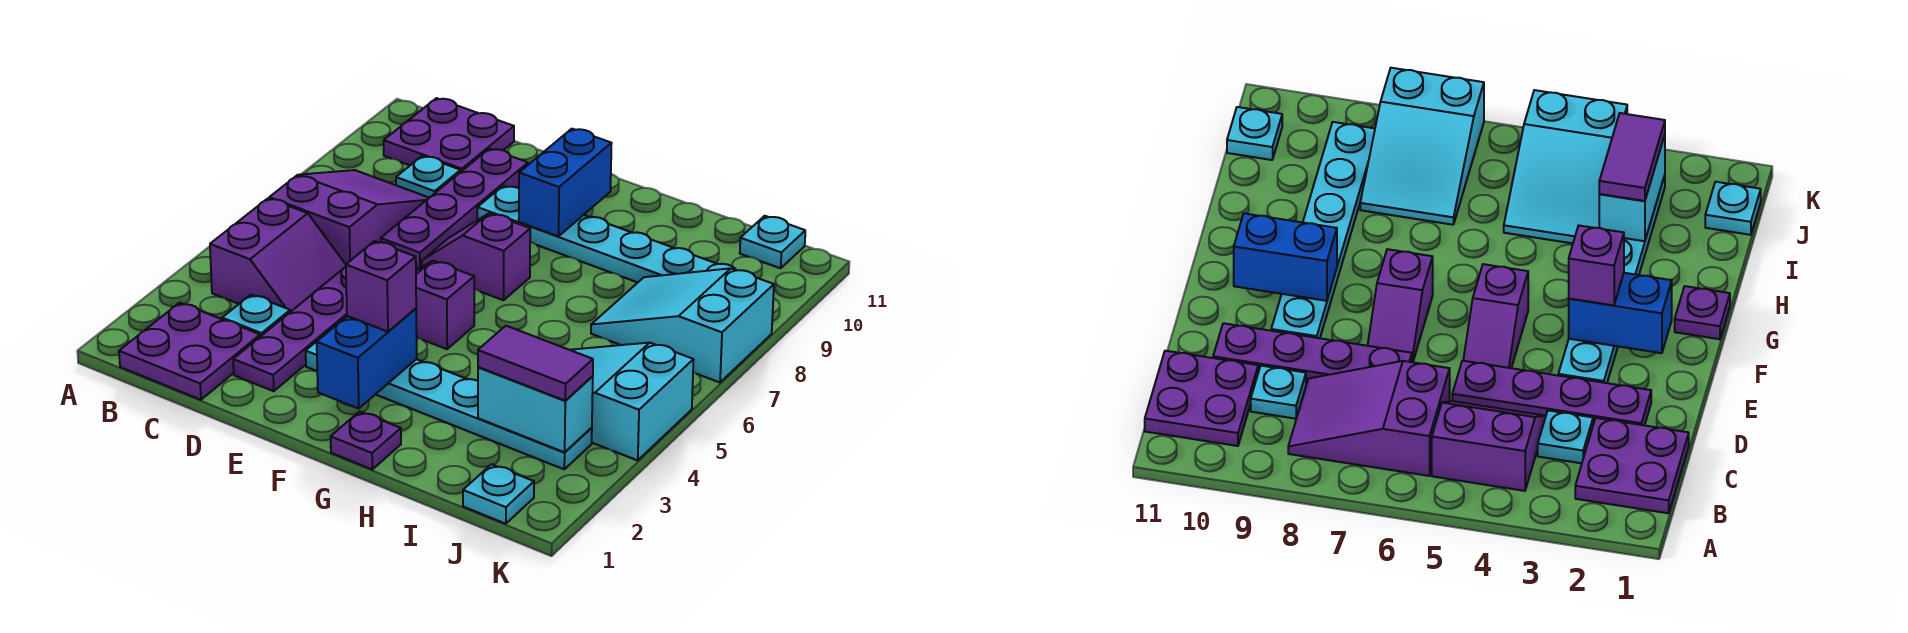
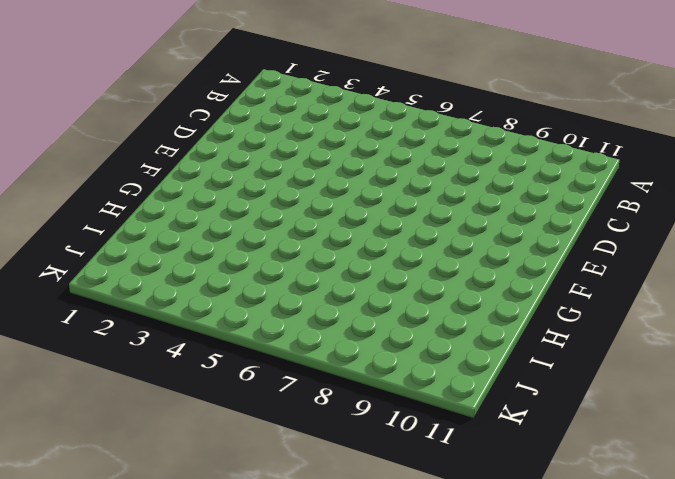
none -> purple plate B1:C2 level 1
none -> purple slope B4:C5 level 1 top B
none -> purple slope B6:C8 level 1 top 6

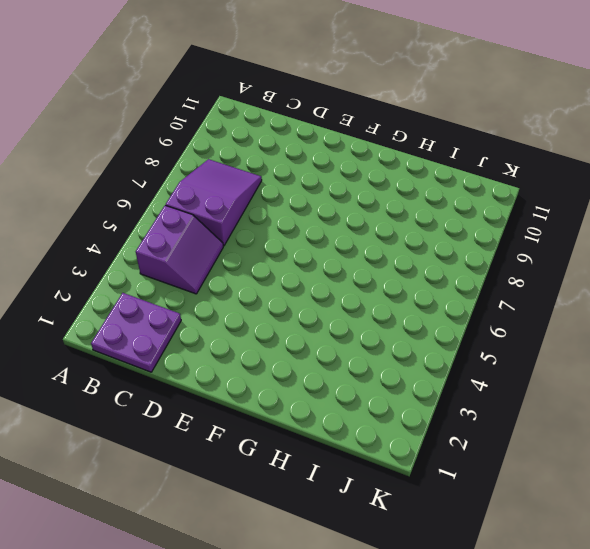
none -> purple plate B10:C11 level 1
none -> cyan plate C3 level 1
none -> cyan plate C9 level 1

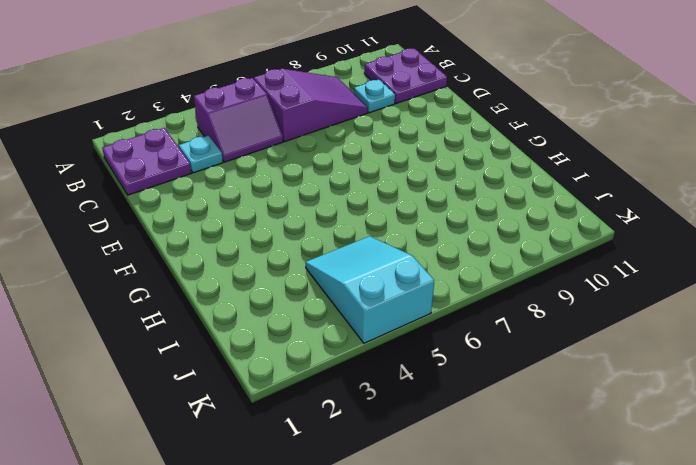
none -> purple plate D2:D5 level 1
none -> purple plate D7:D10 level 1
none -> cyan plate E3:J3 level 1

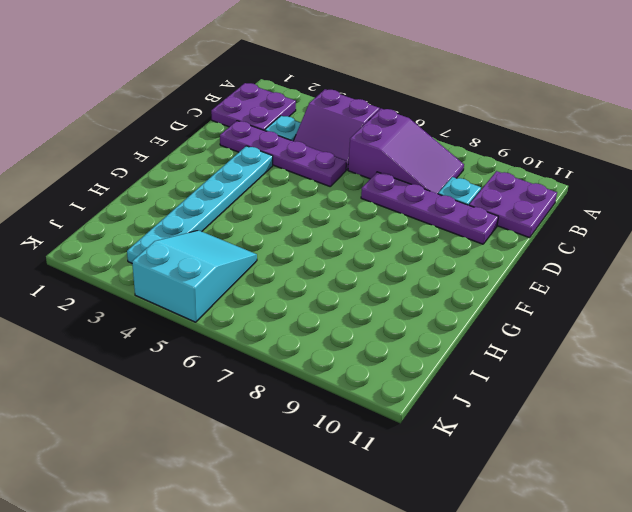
none -> purple slope E5:F5 level 1 top F
none -> purple slope E7:F7 level 1 top F
none -> cyan plate E9:J9 level 1

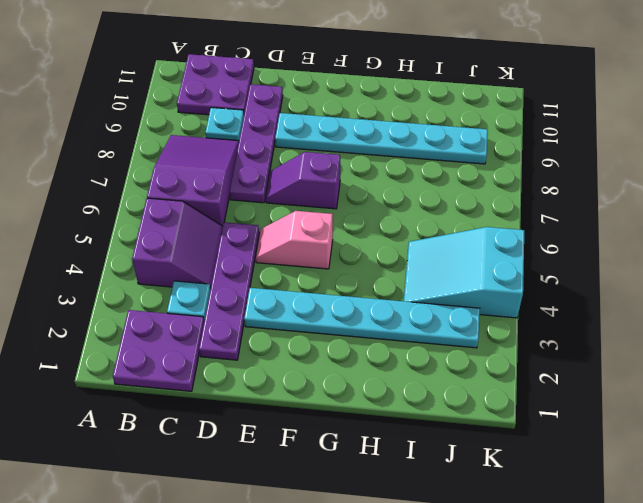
pink slope E5:F5 level 1 top F -> purple slope E5:F5 level 1 top F
none -> purple plate G1 level 1
none -> cyan slope I7:K8 level 1 top K
none -> cyan plate J1 level 1

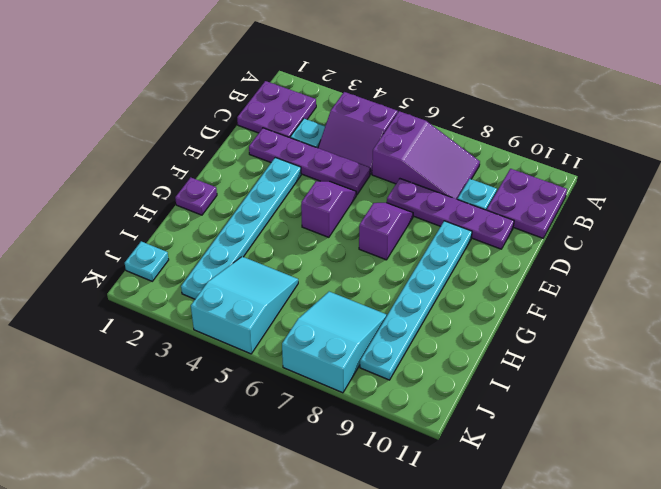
none -> cyan plate J11 level 1
none -> blue brick F2:F3 level 2
none -> blue brick F9:F10 level 2

